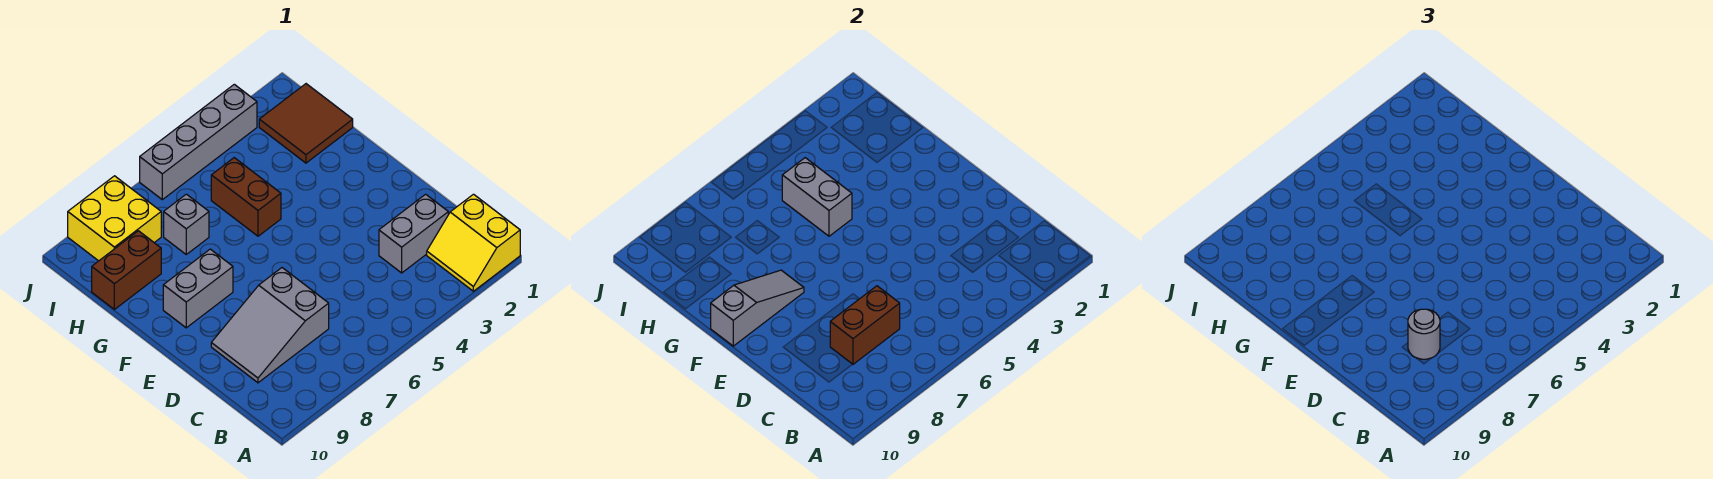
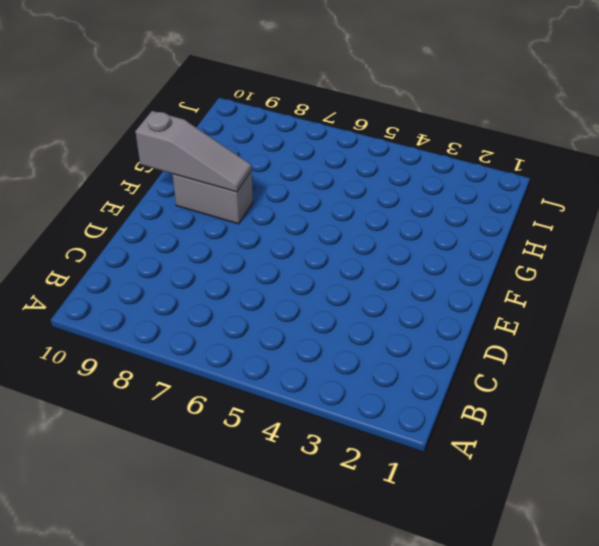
none -> yellow slope A1:B2 level 1 top 1
none -> grey brick C2:C3 level 1
none -> grey slope C7:D9 level 1 top 7

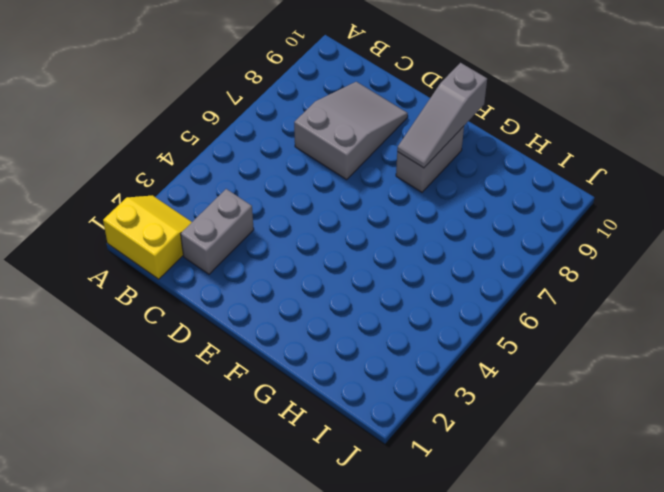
none -> brown brick G5:H5 level 1
none -> brown tile H1:I2 level 1
none -> grey brick H7 level 1

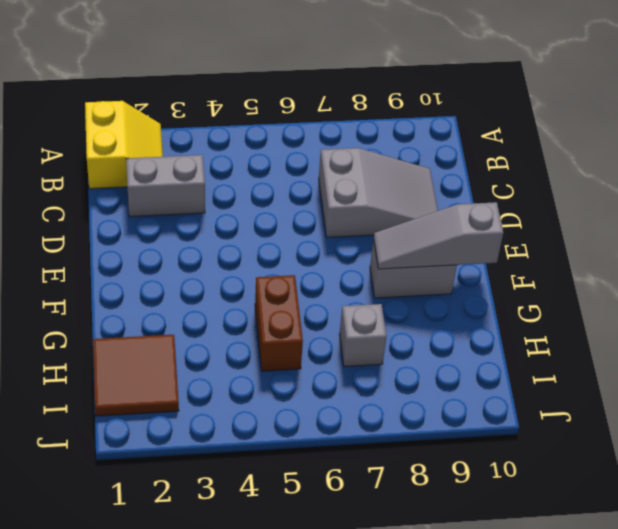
none -> brown brick H9:H10 level 1
none -> yellow brick I8:J9 level 1
none -> grey brick J3:J6 level 1

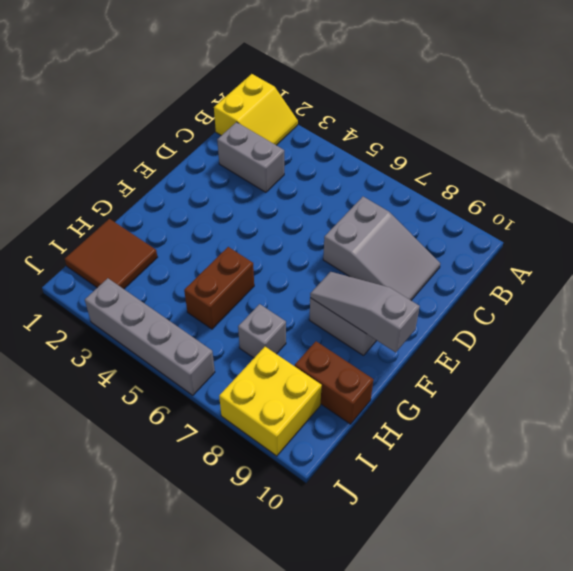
none -> brown brick C7:C8 level 2
none -> grey brick G5:H5 level 2
none -> grey round brick C8 level 3

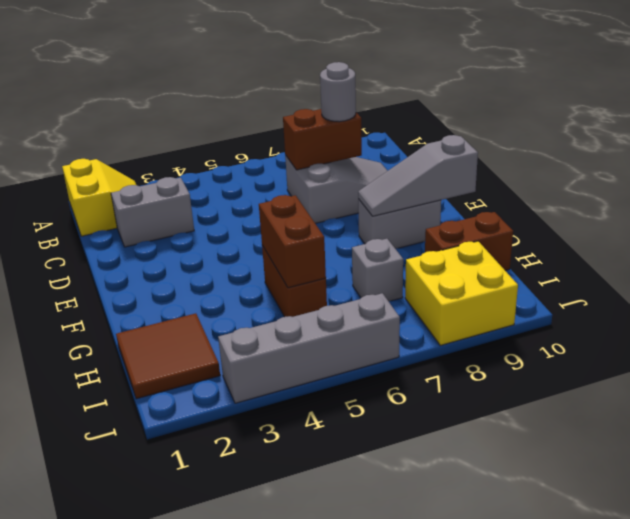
brown brick G5:H5 level 2 -> grey brick G5:H5 level 2

